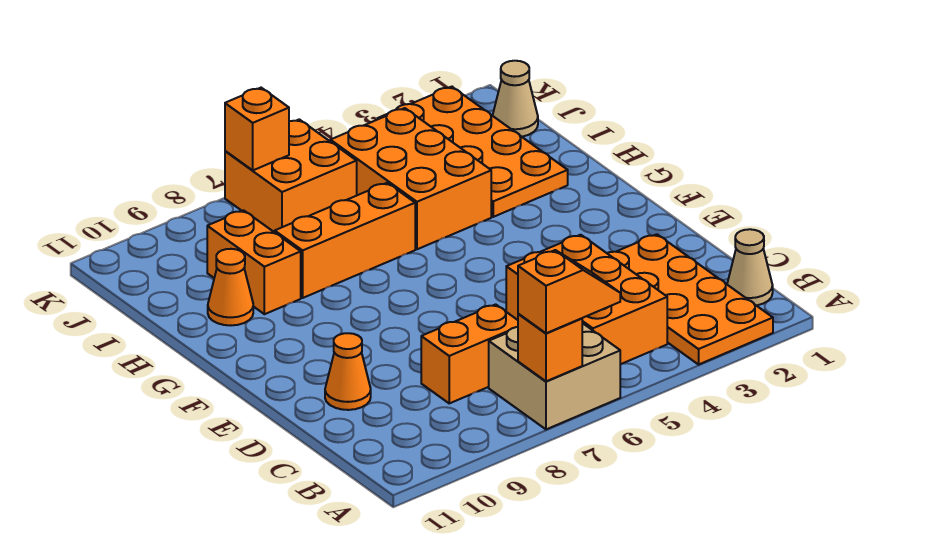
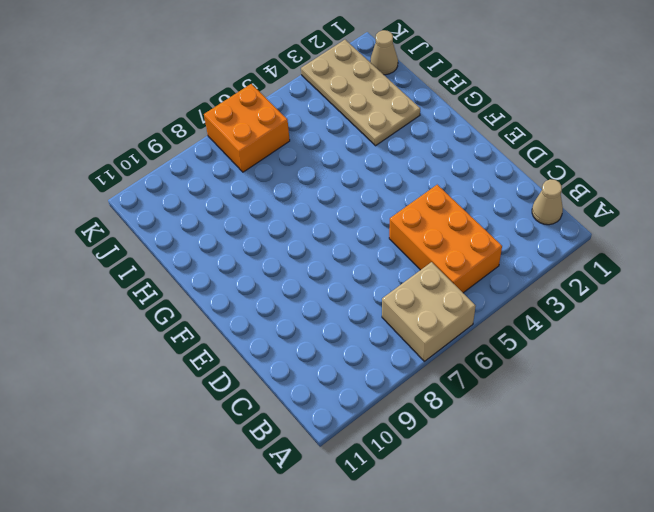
tan plate H2:K3 level 1 -> orange plate H2:K3 level 1
none -> orange plate A2:D3 level 1
none -> orange brick C7:C8 level 1
none -> orange cone D10 level 1

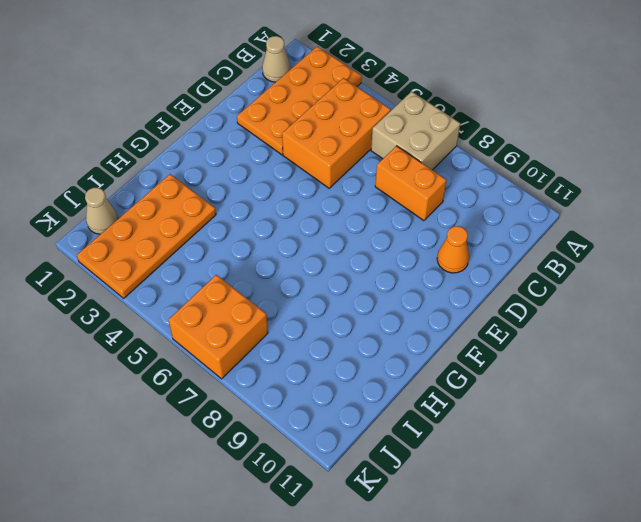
none -> orange brick H4:J5 level 1
none -> orange brick H6:H8 level 1
none -> orange brick H9:I9 level 1

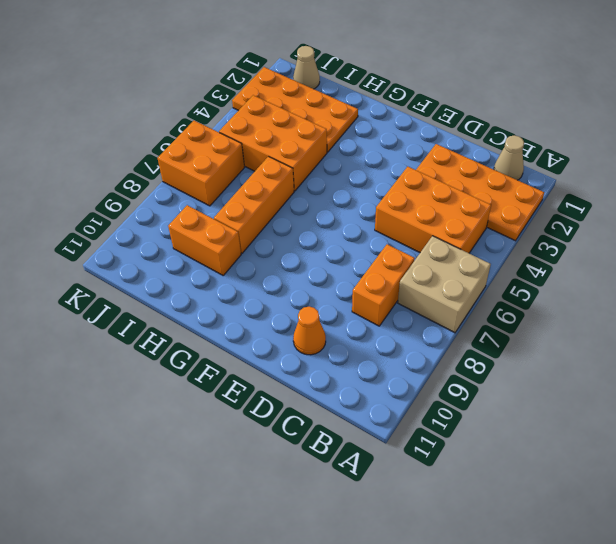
none -> orange cone H10 level 1
none -> orange brick A7 level 2
none -> orange brick K7 level 2

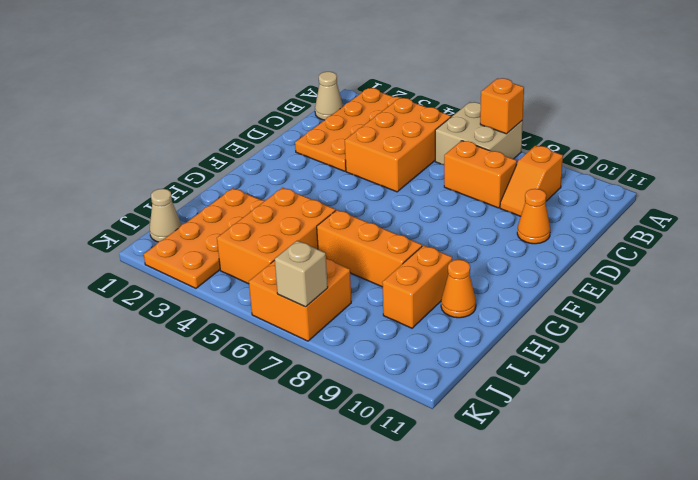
orange slope B9:C9 level 1 top B -> orange slope A6:A7 level 3 top 7
tan brick K7 level 2 -> orange brick K7 level 2

